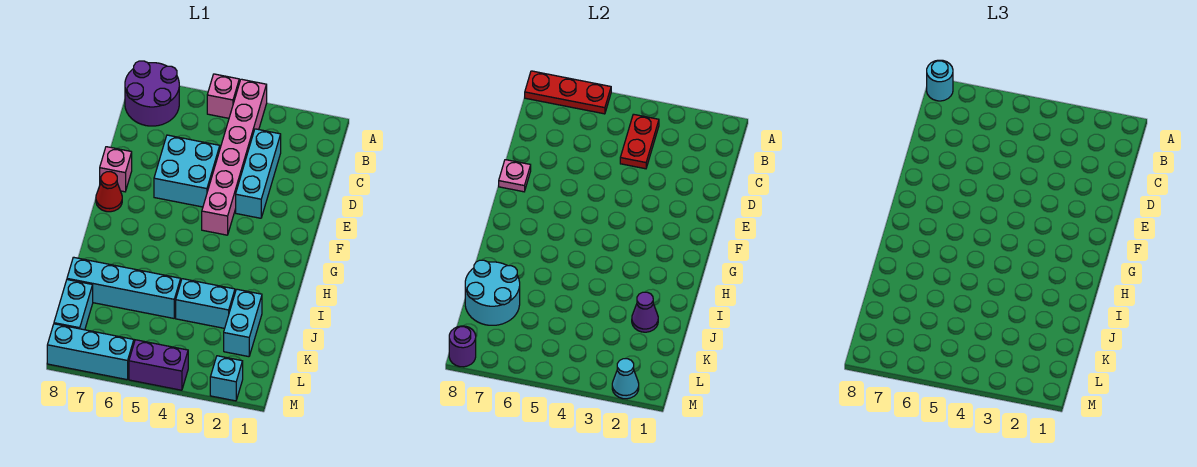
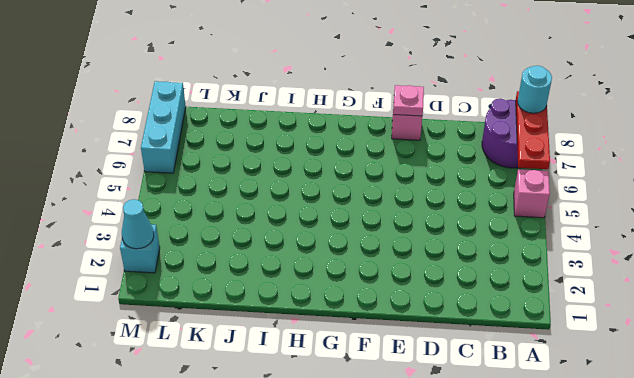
none -> pink brick A4:F4 level 1
none -> cyan brick C3:E3 level 1
none -> cyan brick D5:E6 level 1

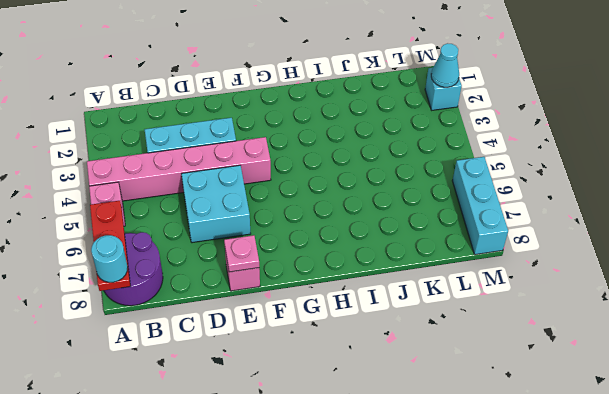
none -> red cone F8 level 1
none -> cyan brick J2:K2 level 1
none -> cyan brick J3:J4 level 1

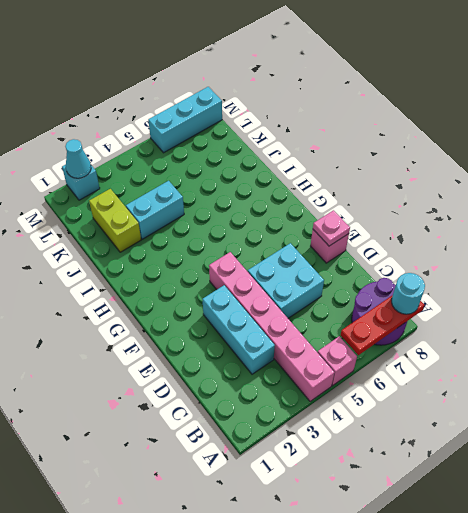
lime brick J2:K2 level 1 -> cyan brick J2:K2 level 1
none -> red cone F8 level 1
none -> cyan brick J5:J8 level 1
none -> cyan brick K8:L8 level 1

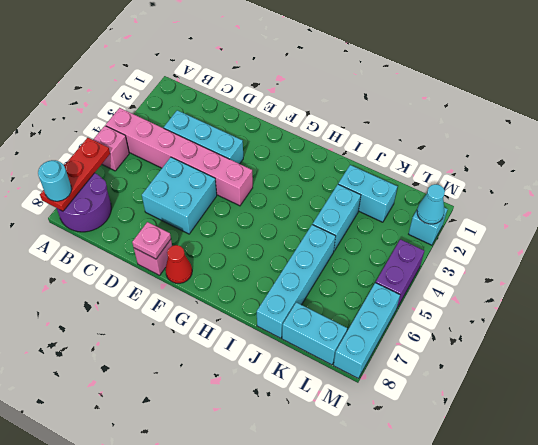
none -> red plate B4:C4 level 2
none -> purple cone J2 level 2
none -> cyan round brick J7:K8 level 2

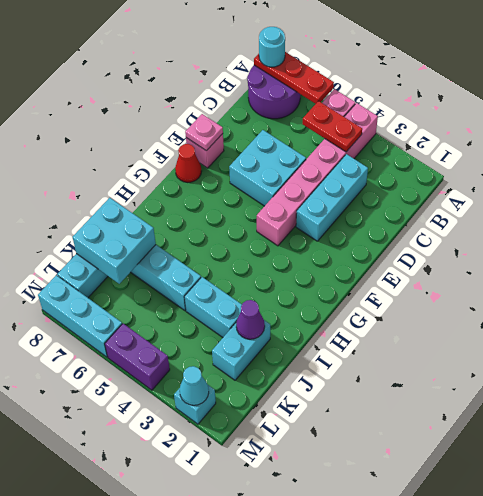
red plate B4:B5 level 2 -> red plate B4:C4 level 2
cyan brick J7:K8 level 2 -> cyan round brick J7:K8 level 2
none -> purple round brick M8 level 2

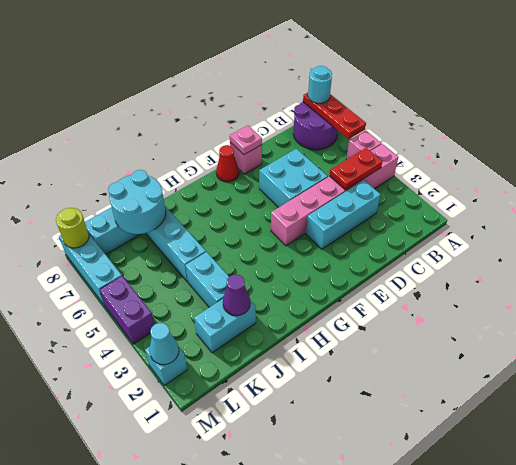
lime round brick M8 level 2 -> purple round brick M8 level 2

